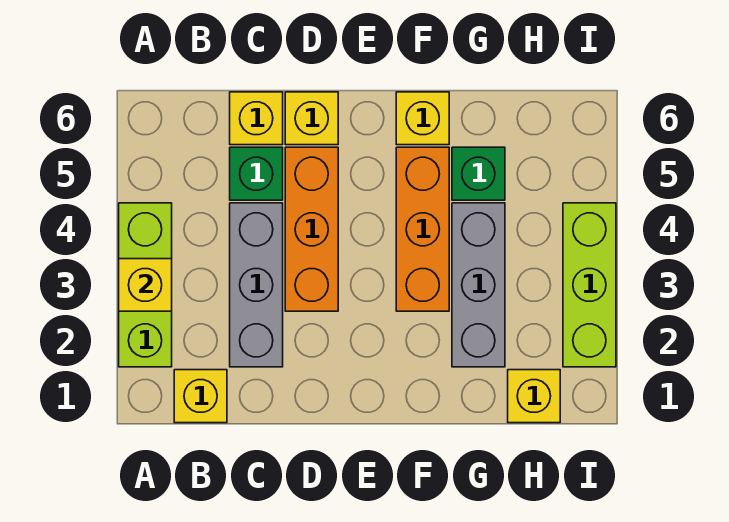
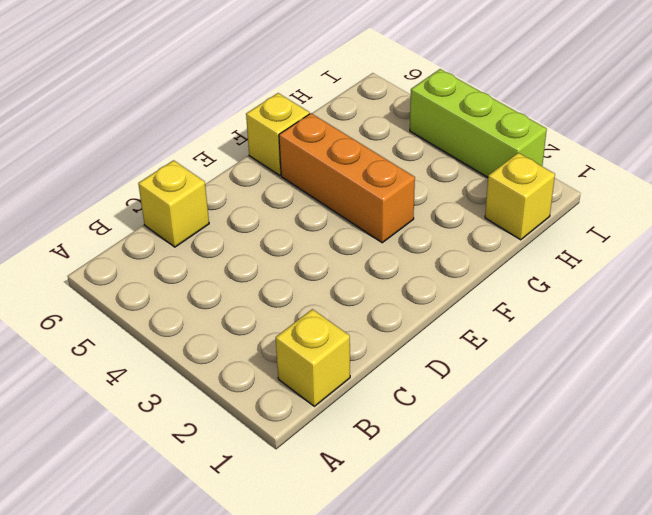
none -> lime brick A2:A4 level 1
none -> grey brick C2:C4 level 1
none -> green brick C5 level 1

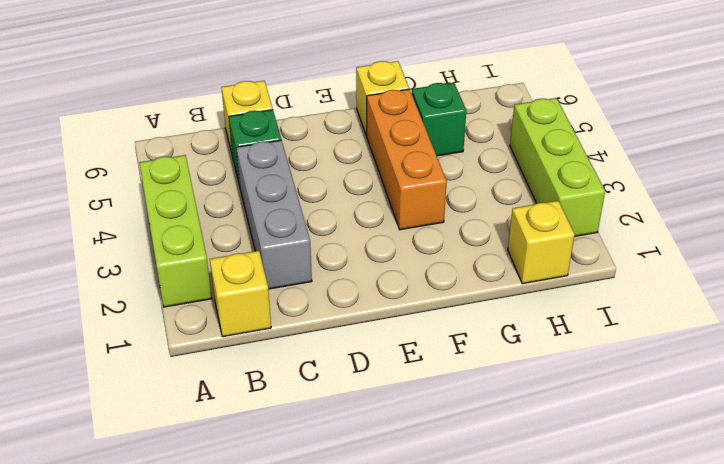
none -> orange brick D3:D5 level 1
none -> yellow brick D6 level 1
none -> grey brick G2:G4 level 1

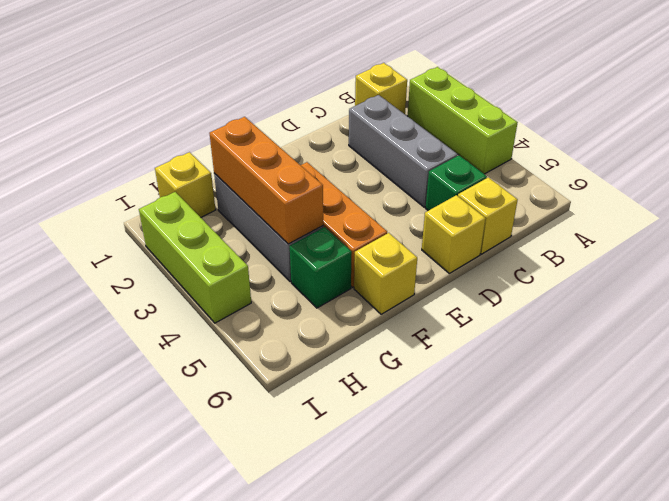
orange brick G2:G4 level 2 -> orange brick D3:D5 level 1
none -> yellow brick A3 level 2

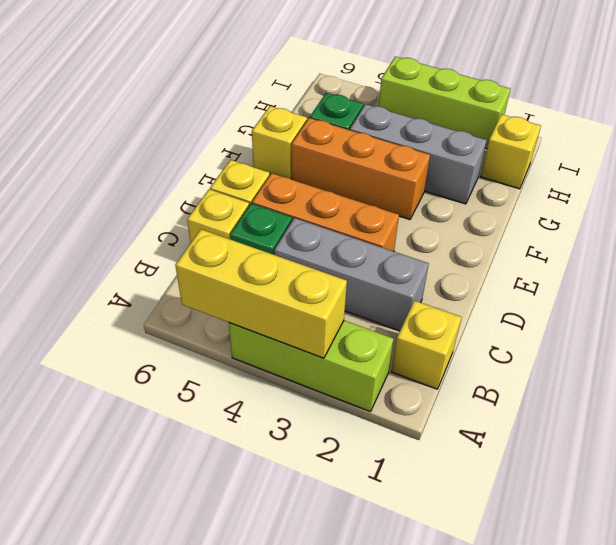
yellow brick A3:A5 level 2 -> yellow brick A3 level 2

